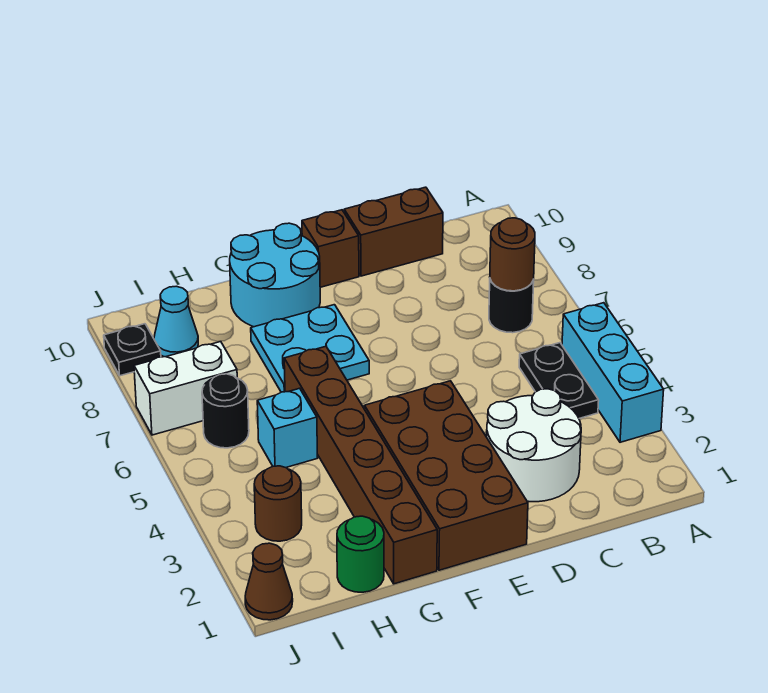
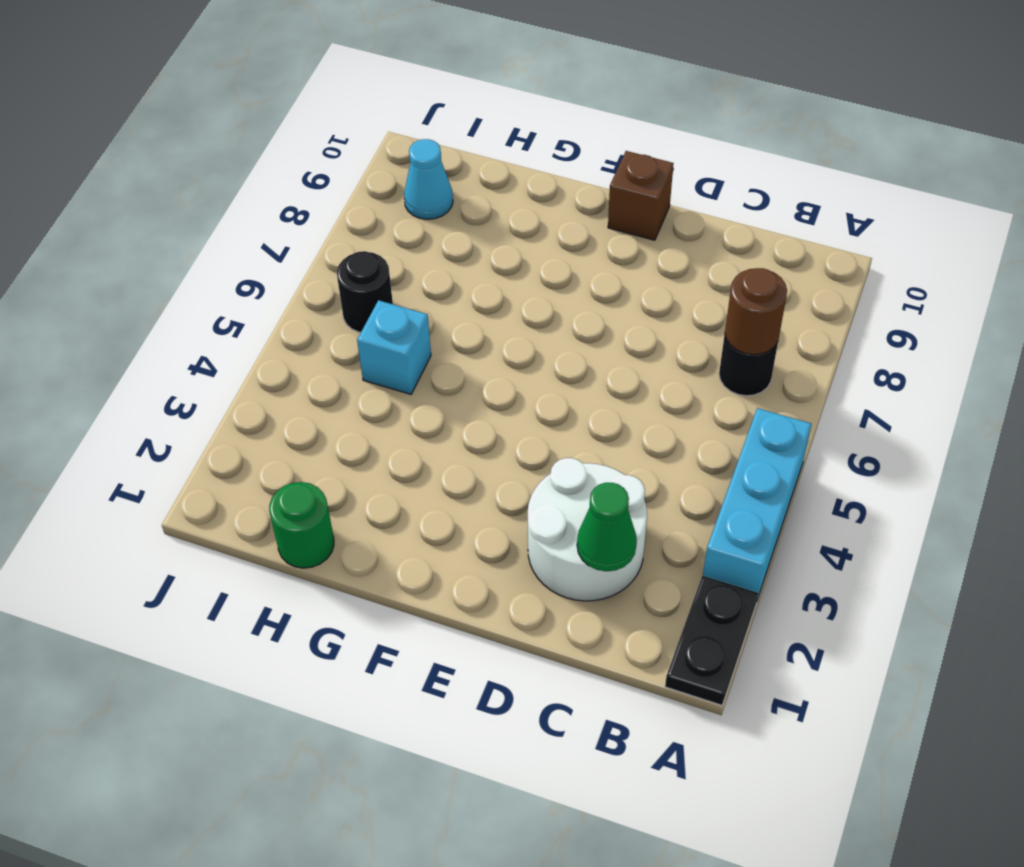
black plate A1:A2 level 1 -> black plate B4:B5 level 1
green cone C2 level 2 -> none
none -> brown brick C10:D10 level 1
none -> brown brick E1:F4 level 1
none -> cyan plate F7:G8 level 1

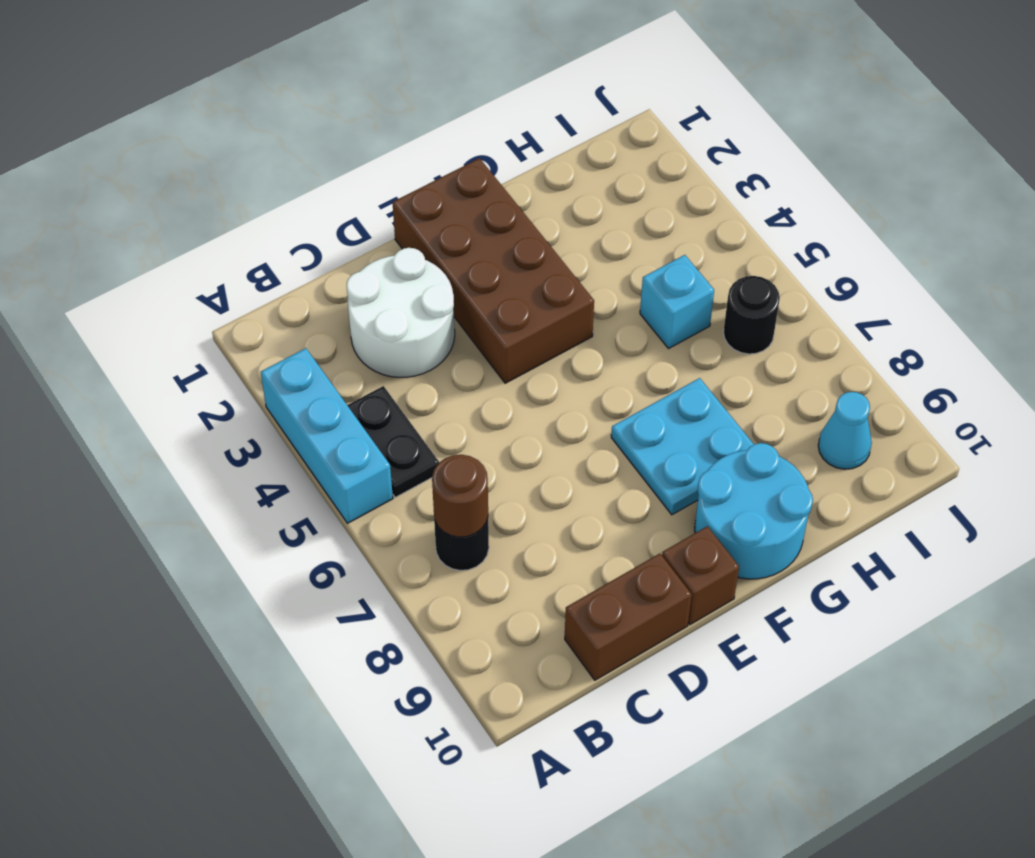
none -> brown brick G1:G6 level 1
none -> green round brick H1 level 1
none -> brown round brick I3 level 1

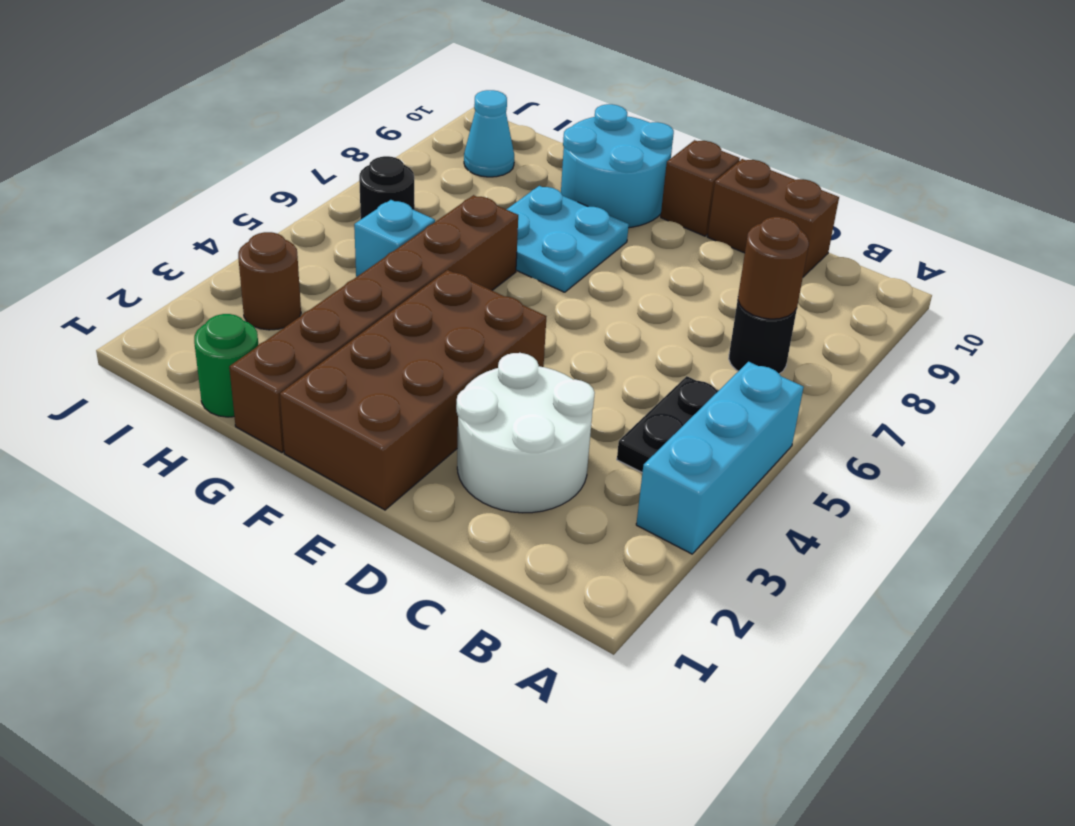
none -> white brick I7:J7 level 1
none -> brown cone J1 level 1
none -> black plate J9 level 1

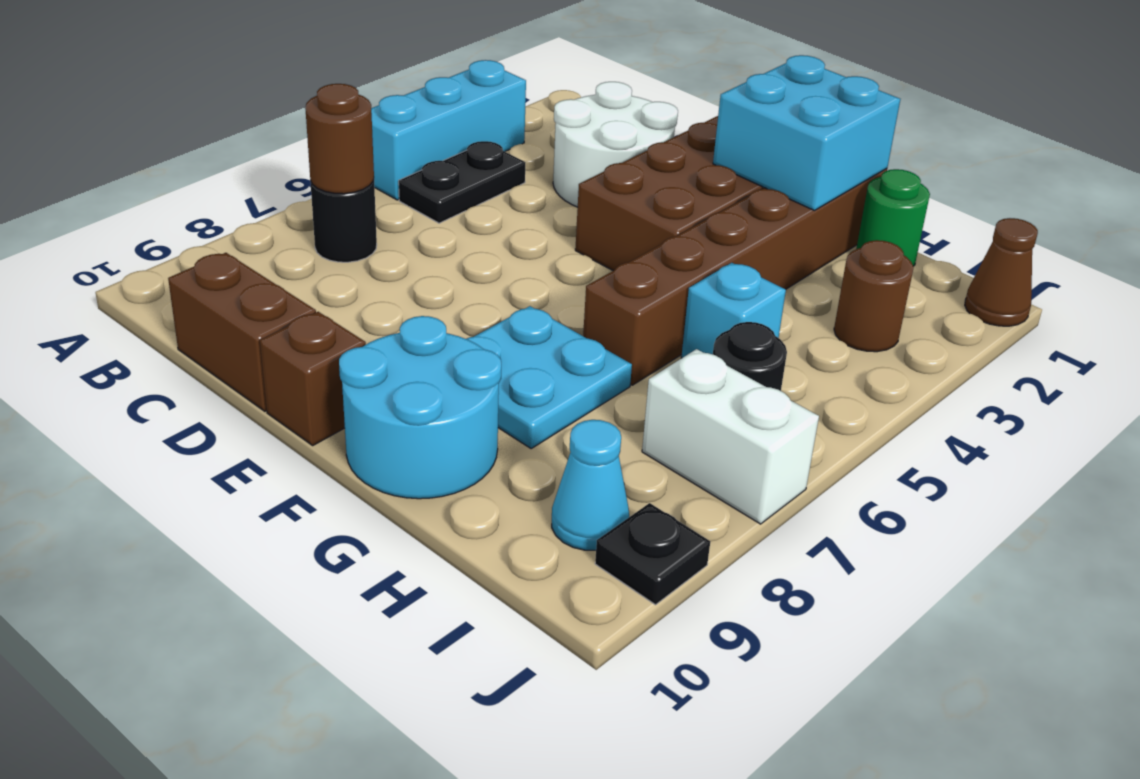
cyan brick F1:G2 level 2 -> none

